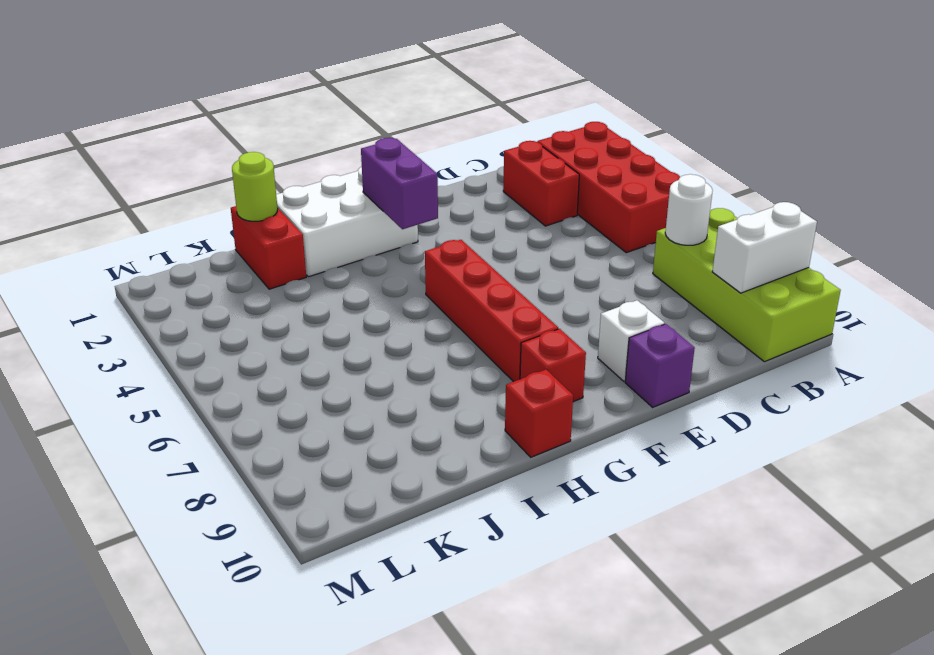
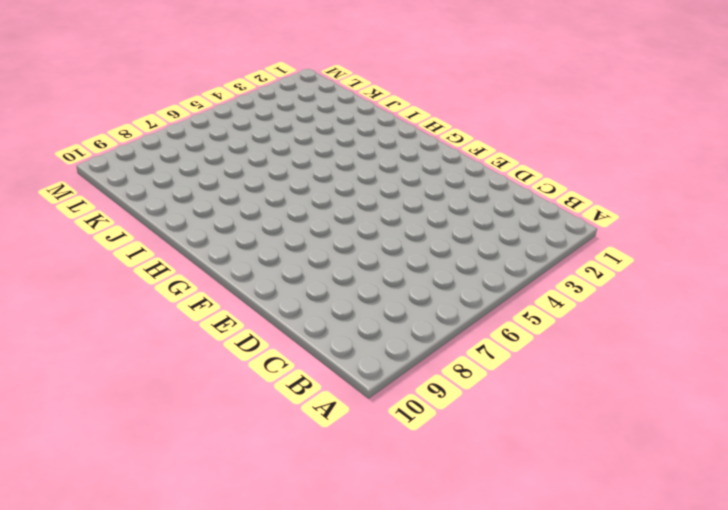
none -> red brick A2:B5 level 1
none -> lime brick A7:B10 level 1
none -> red brick C2:C3 level 1

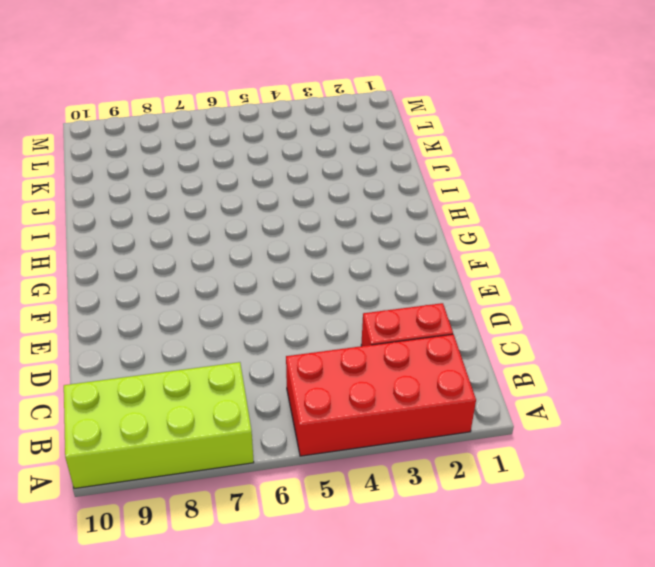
none -> white brick E9 level 1
none -> purple brick E10 level 1
none -> white brick G1:I2 level 1

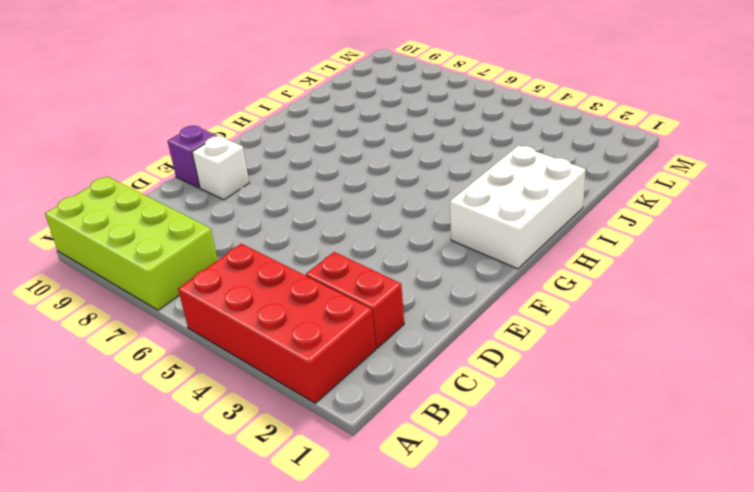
none -> red brick G5:G8 level 1
none -> red brick G9 level 1
none -> red brick H10 level 1

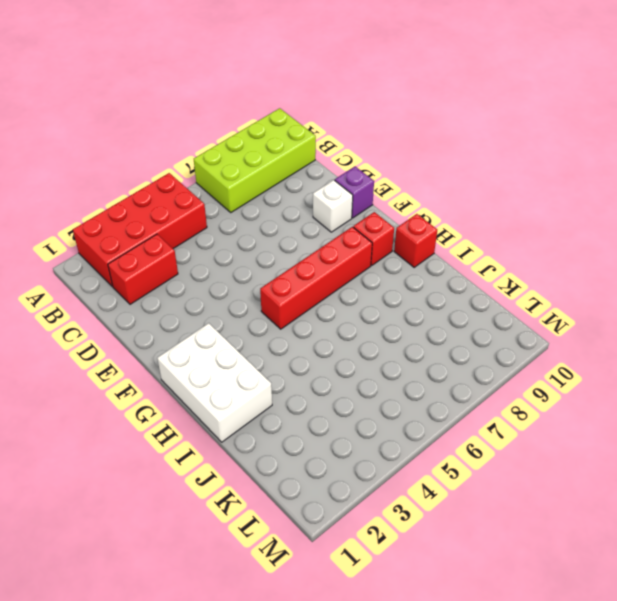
none -> red brick J1:J2 level 1
none -> white brick A9:B9 level 2
none -> white round brick B7 level 2

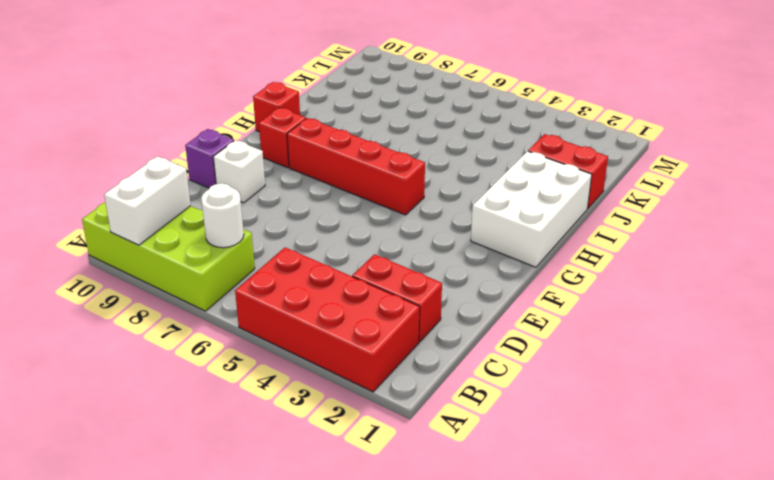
none -> purple brick G2:G3 level 2
none -> lime round brick J1 level 2

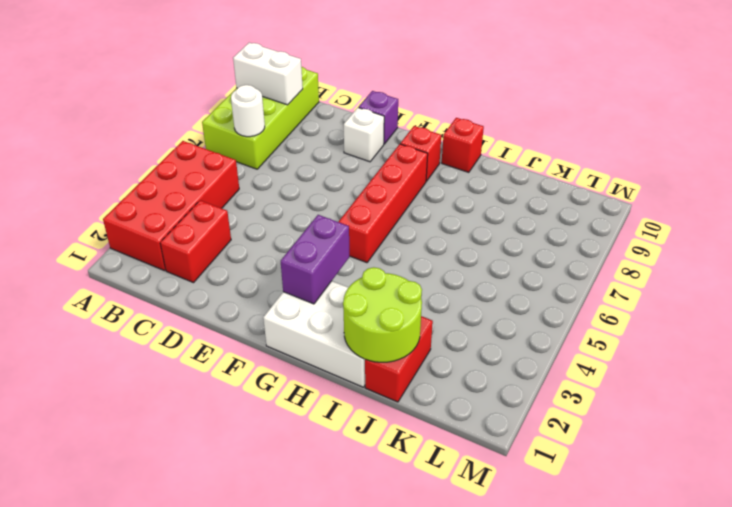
lime round brick I1:J2 level 2 -> lime round brick J1 level 2

